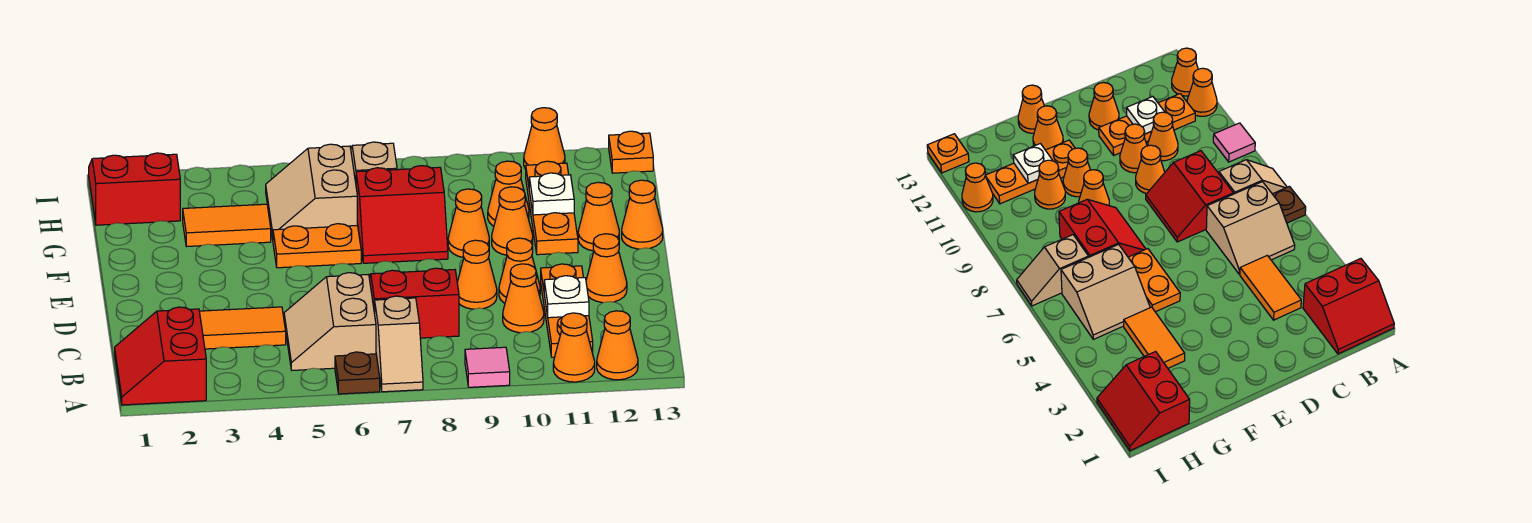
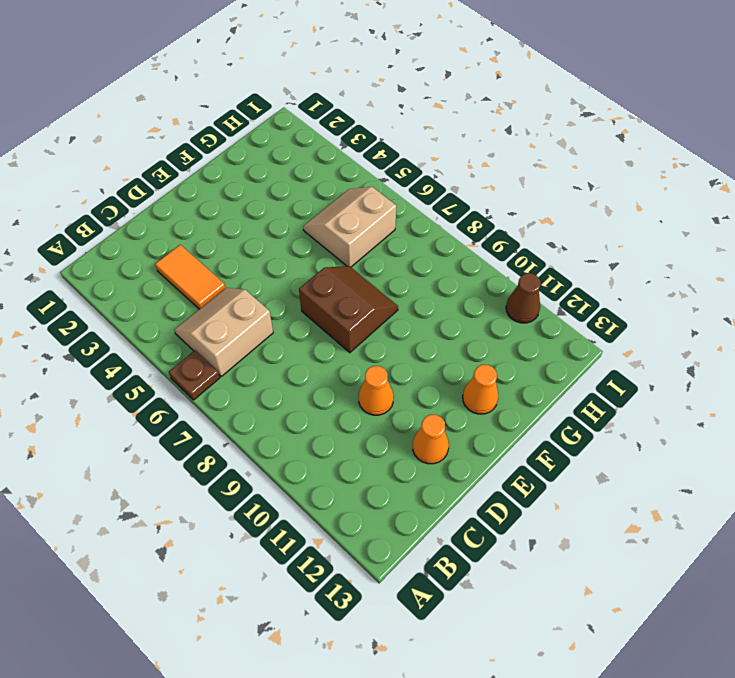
brown slope E7:F8 level 1 top E -> red slope F7:G8 level 1 top G
brown cone I11 level 1 -> orange cone I11 level 1
none -> red slope A1:B2 level 1 top 2
none -> tan slope A7:B7 level 1 top B
none -> pink tile A9 level 1
none -> orange cone A11 level 1

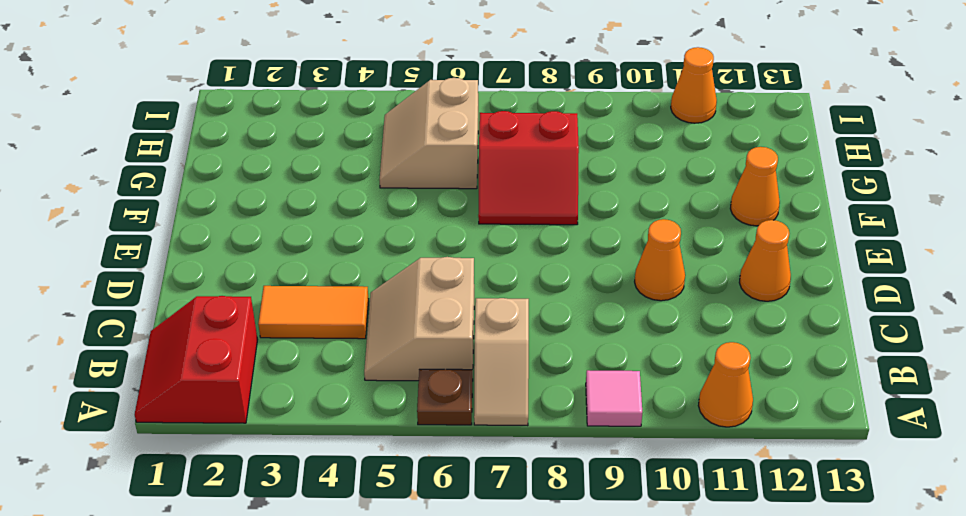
none -> orange cone A12 level 1
none -> orange plate B11:D11 level 1
none -> red slope C7:D8 level 1 top C
none -> orange cone C10 level 1

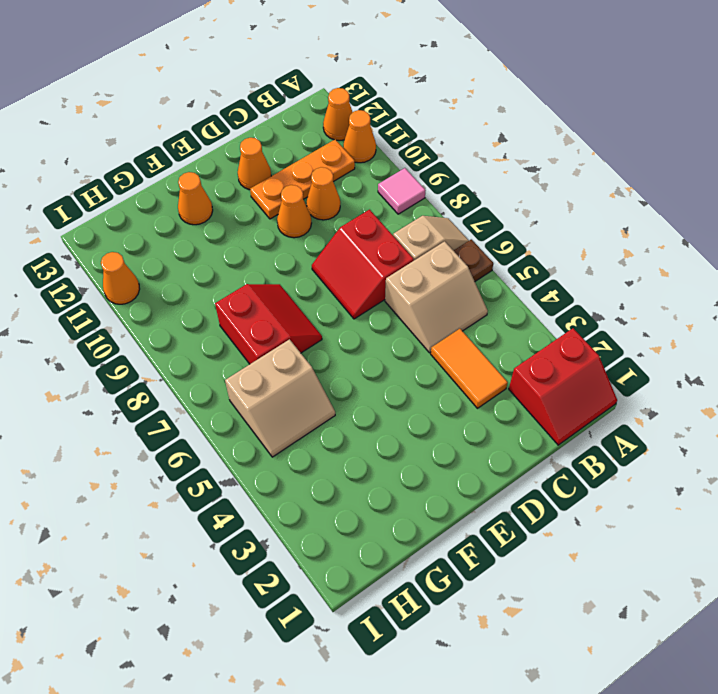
none -> orange cone D9 level 1
none -> orange plate F5:F6 level 1
none -> orange cone F9 level 1
none -> orange cone F10 level 1

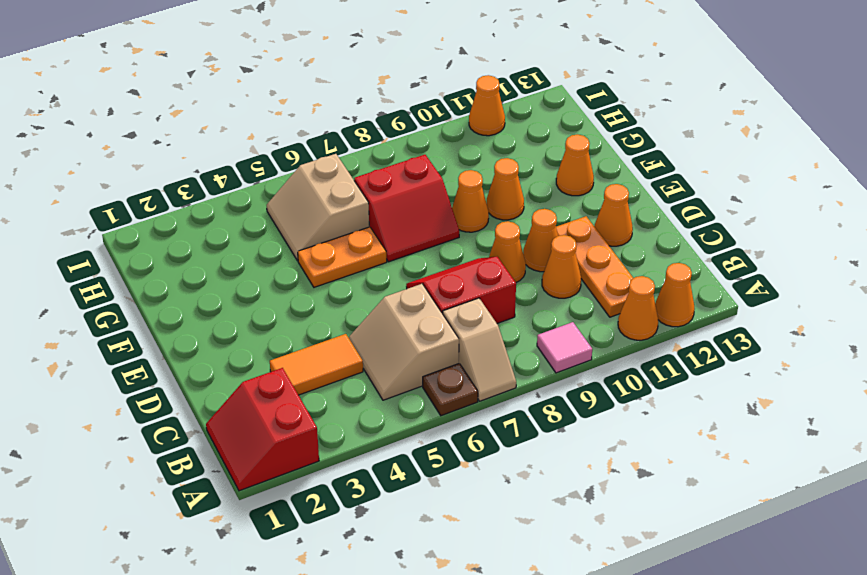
none -> orange plate F11:H11 level 1
none -> orange cone F13 level 1
none -> orange tile G3:G4 level 1
none -> orange cone G10 level 1

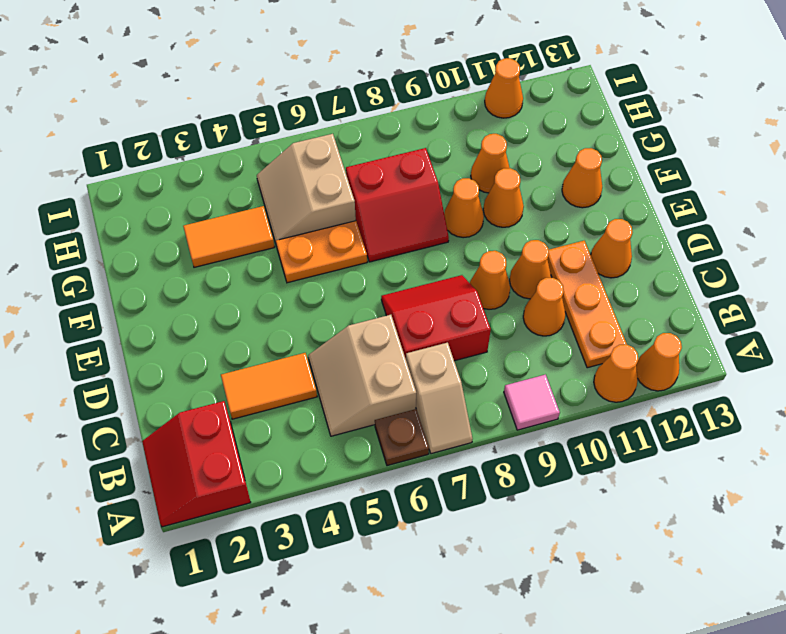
none -> orange plate F11:H11 level 1
none -> orange cone F13 level 1
none -> red slope H1:I2 level 1 top H
none -> tan slope H7:I7 level 1 top H

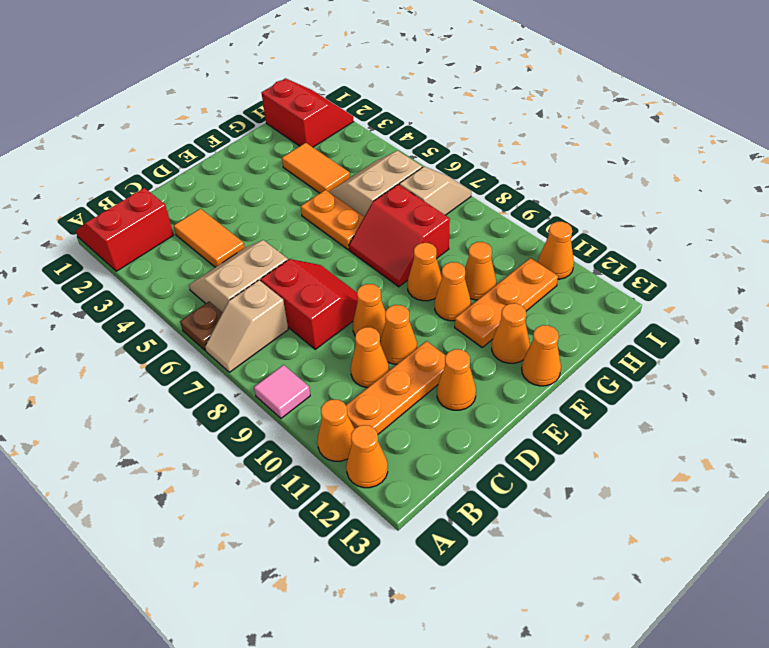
none -> orange plate I13 level 1
none -> white plate C11 level 2
none -> white plate G11 level 2

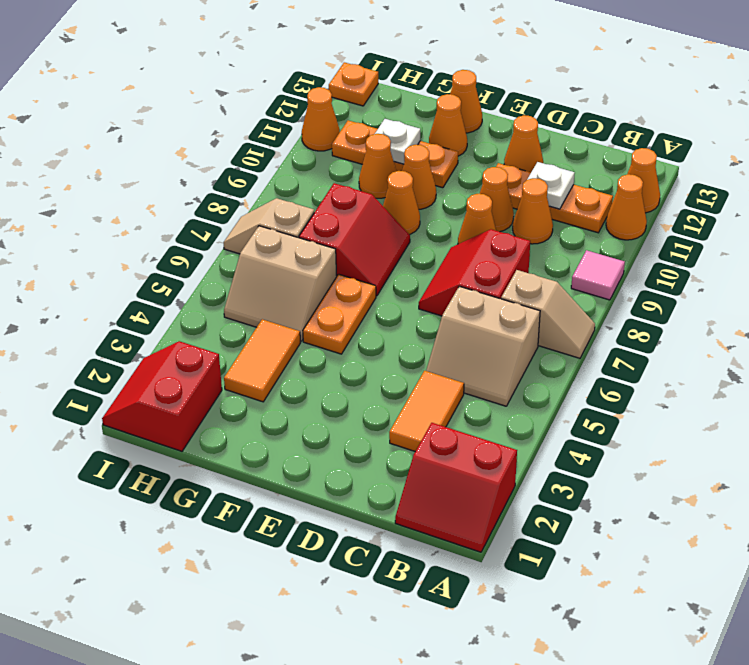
none -> brown plate A6 level 1

